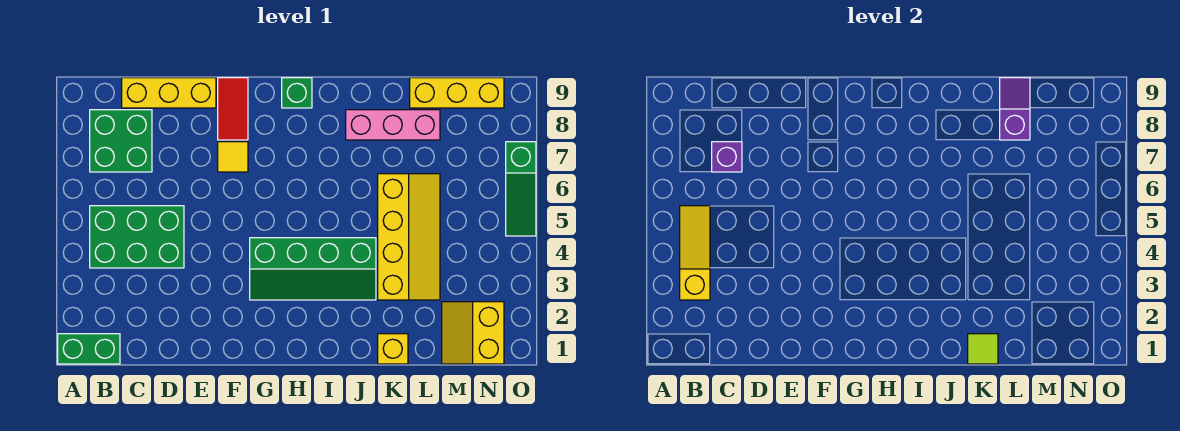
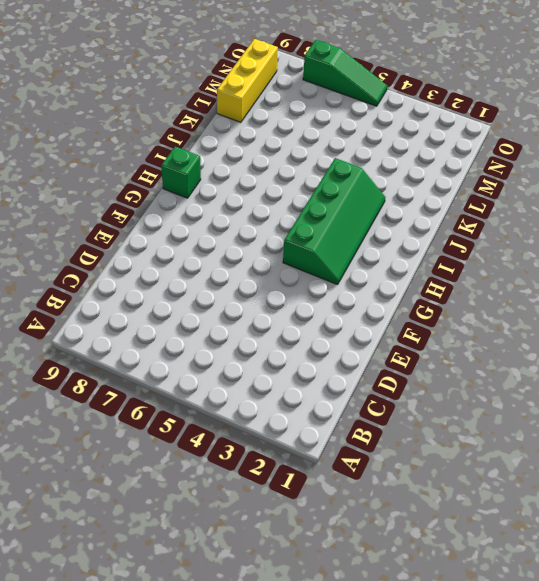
none -> green brick A1:B1 level 1
none -> green brick B4:D5 level 1
none -> green brick B7:C8 level 1

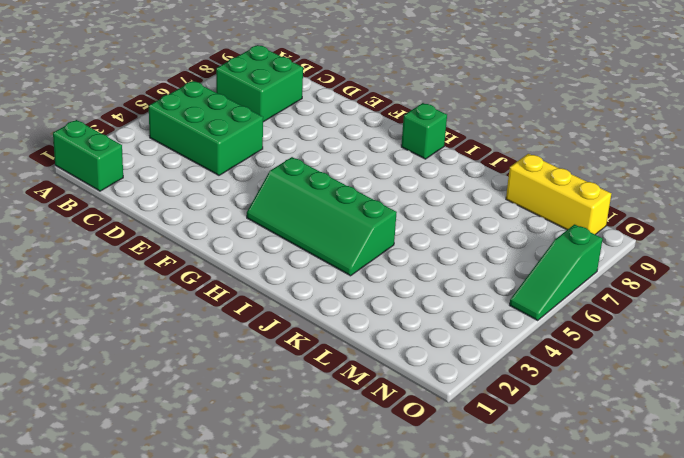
none -> yellow brick C9:E9 level 1
none -> yellow tile F7 level 1
none -> red tile F8:F9 level 1

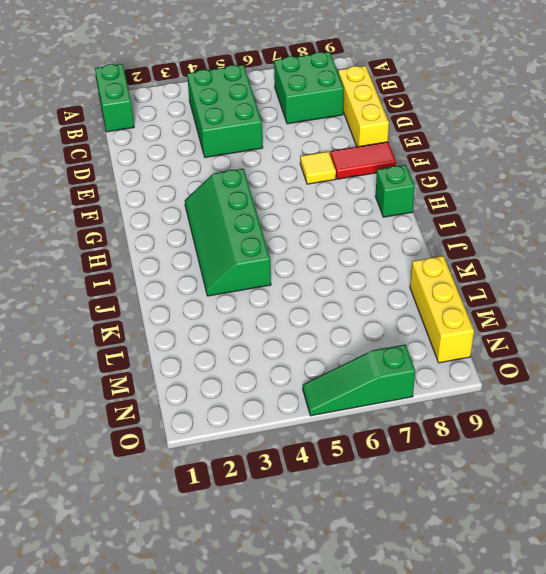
none -> pink brick J8:L8 level 1
none -> yellow brick K1 level 1
none -> yellow slope K3:L6 level 1 top K

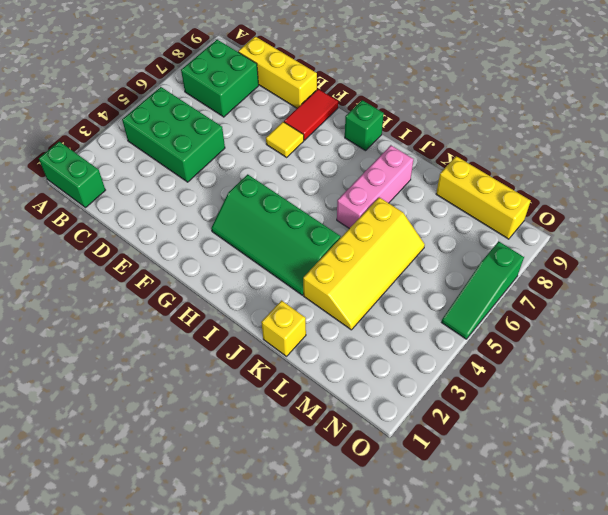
pink brick J6:J8 level 1 -> pink brick J8:L8 level 1
none -> yellow slope M1:N2 level 1 top N
none -> yellow slope B3:B5 level 2 top 3
none -> purple brick C7 level 2

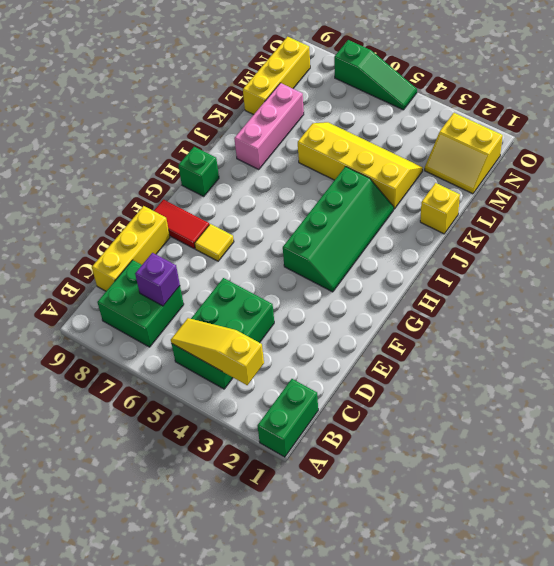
none -> lime tile K1 level 2
none -> purple slope L8:L9 level 2 top 8

